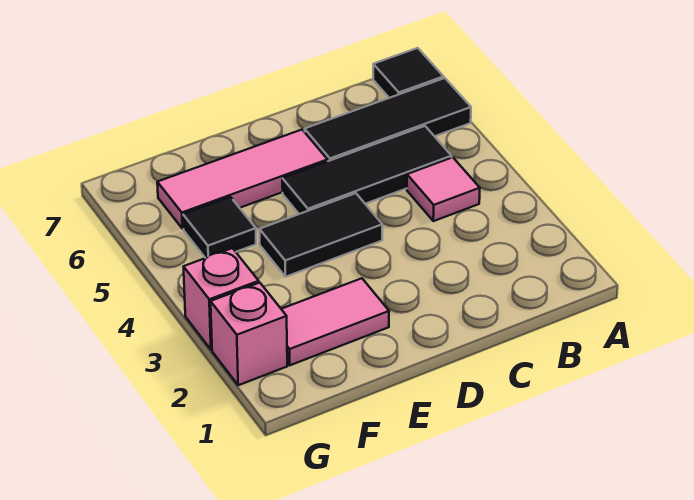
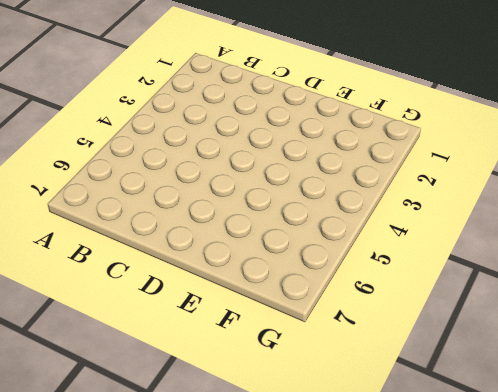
none -> black tile A6:C6 level 1
none -> black tile A7 level 1

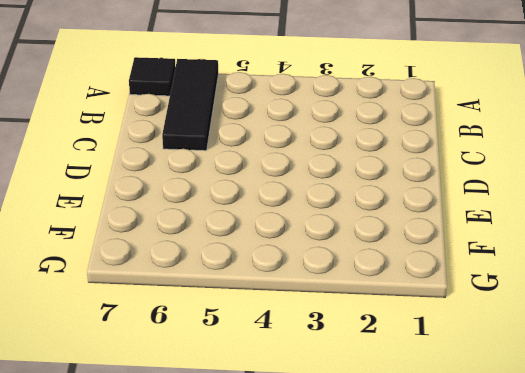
none -> pink tile B4 level 1
none -> black tile B5:D5 level 1

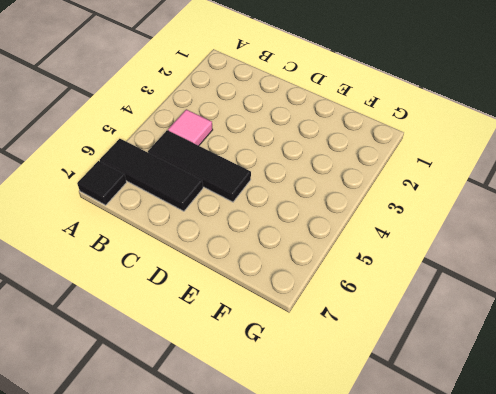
none -> black tile D4:E4 level 1
none -> pink tile D6:F6 level 1

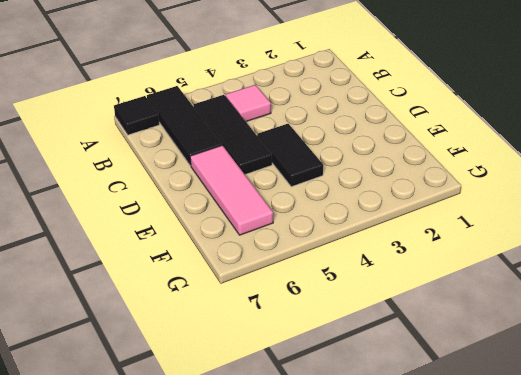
none -> pink tile E2:F2 level 1
none -> black tile F5 level 1

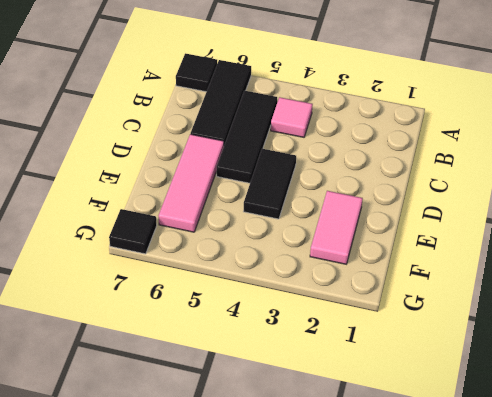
black tile G7 level 1 -> black tile F5 level 1
none -> pink brick G2 level 1
none -> pink brick G3 level 1

